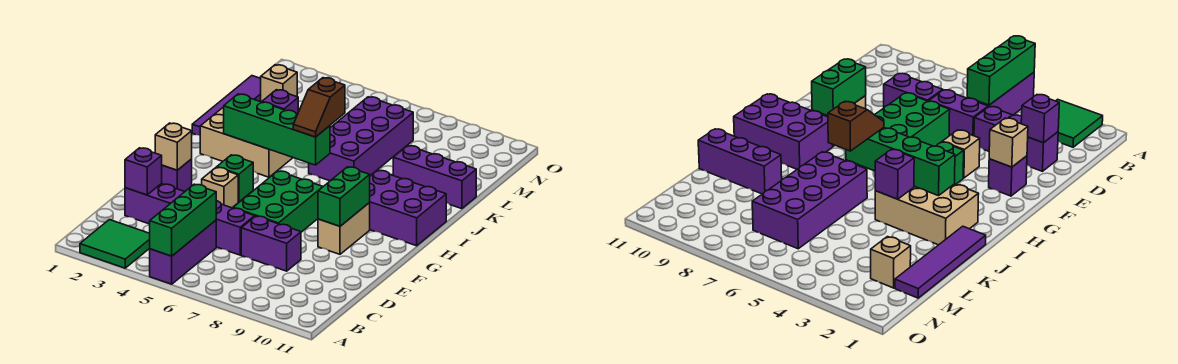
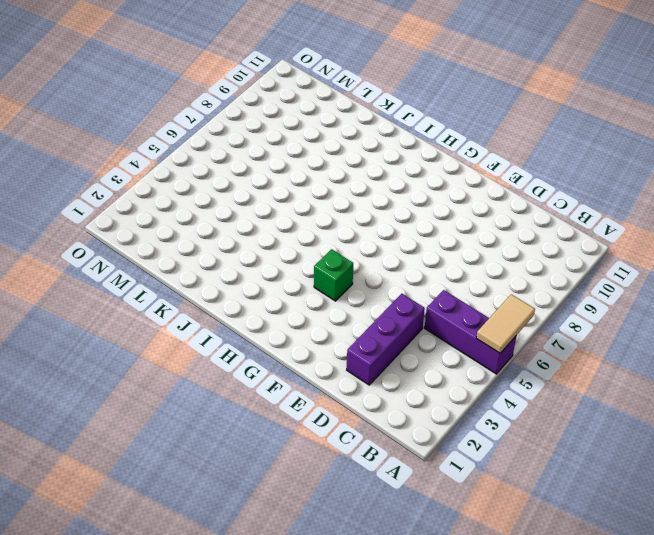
tan tile A5:A6 level 2 -> green brick A5:C5 level 2
none -> green tile A2:B3 level 1
none -> purple brick D5:D6 level 1
none -> purple brick D7:D8 level 1

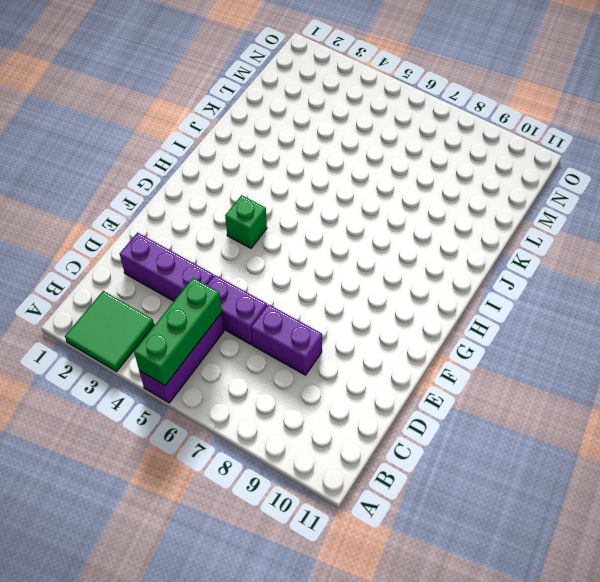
none -> green brick E6:G7 level 1
none -> purple brick F2 level 1
none -> tan brick F4 level 1

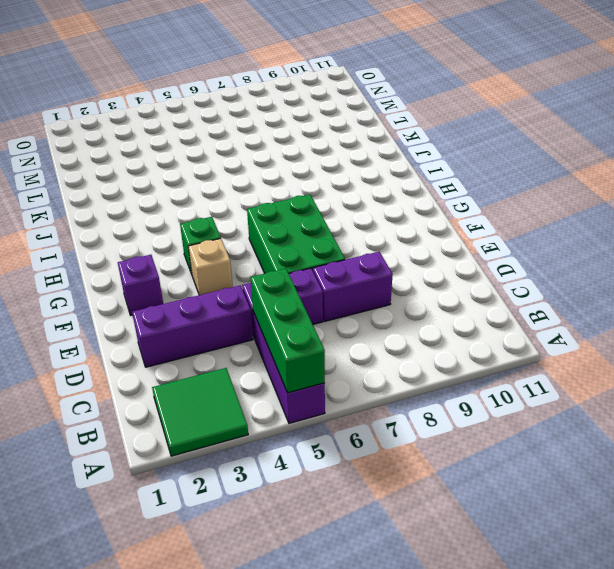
none -> tan brick F9:G9 level 1
none -> purple brick H9:I11 level 1
none -> tan brick I2:J4 level 1

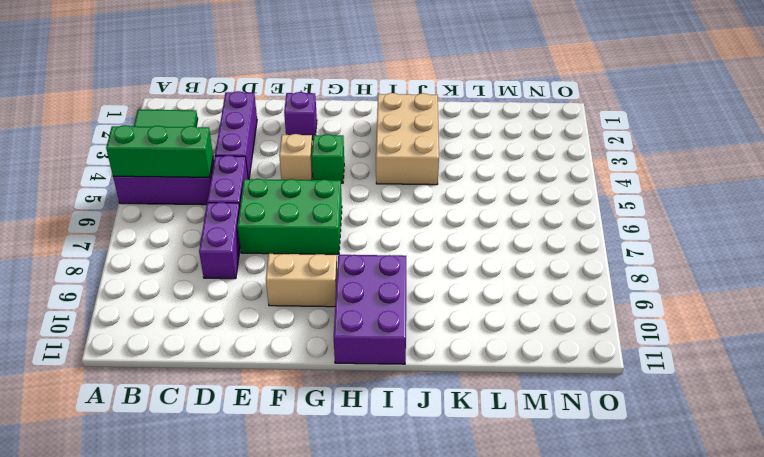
none -> purple tile J1:M1 level 1
none -> purple brick J6:M7 level 1
none -> purple brick K9:K11 level 1

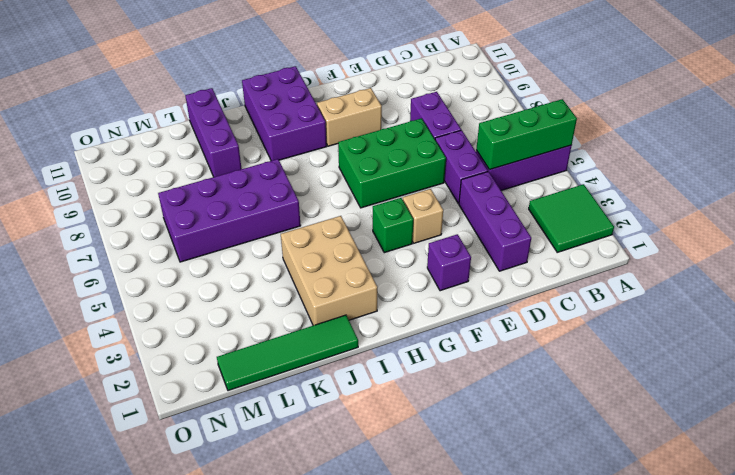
green tile J1:M1 level 1 -> purple tile J1:M1 level 1
none -> tan brick M2 level 1
none -> purple brick D2 level 2
none -> tan brick F2 level 2

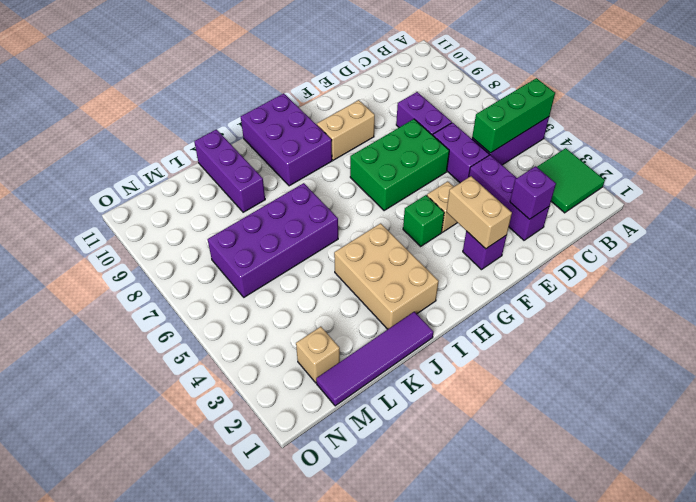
tan brick F2:F3 level 2 -> tan brick F2 level 2
none -> green brick F9:G9 level 2
none -> green brick I3:I6 level 2
none -> purple brick J4 level 2

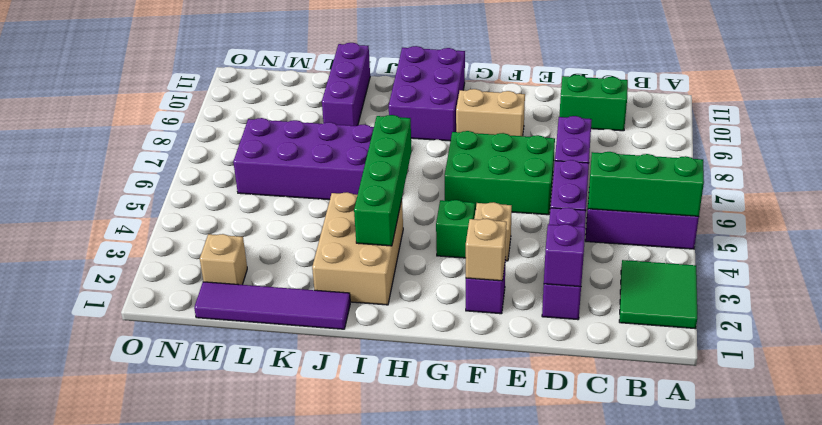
green brick C10:D10 level 1 -> green brick F9:G9 level 2
none -> purple brick J4 level 2
none -> brown slope I6:J6 level 3 top J

